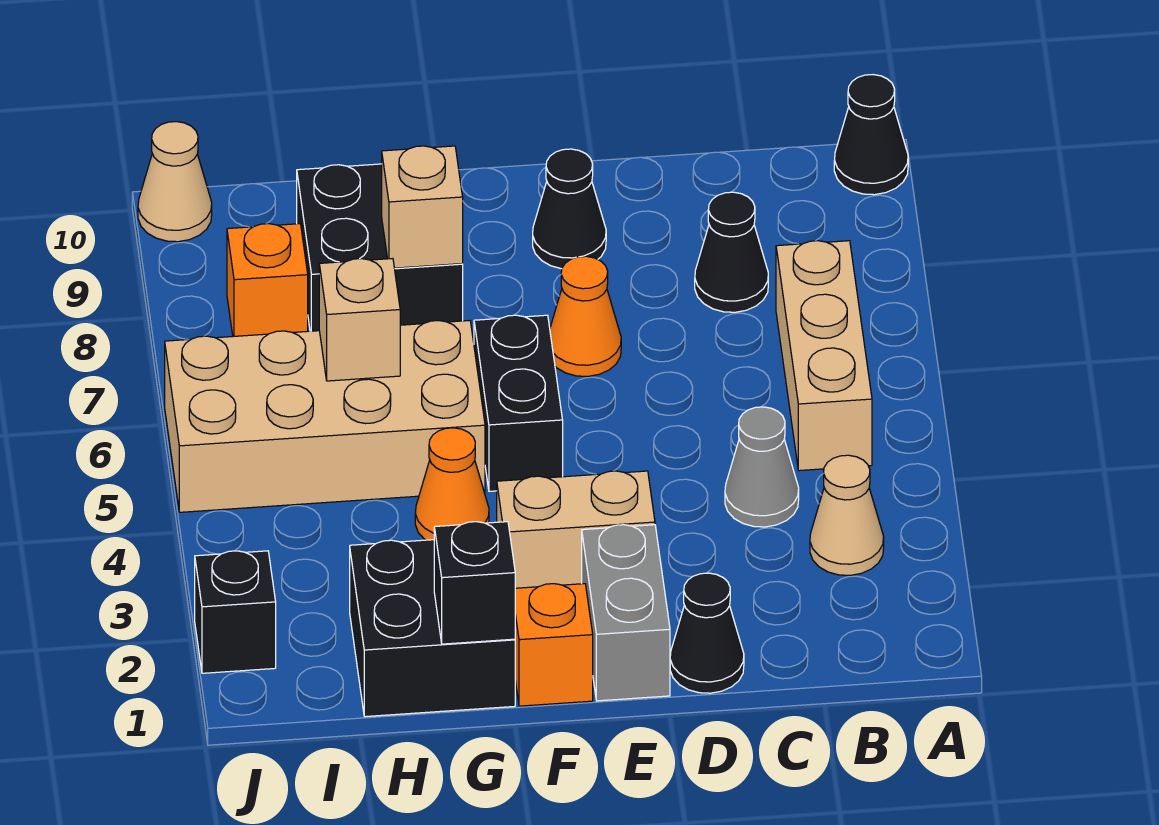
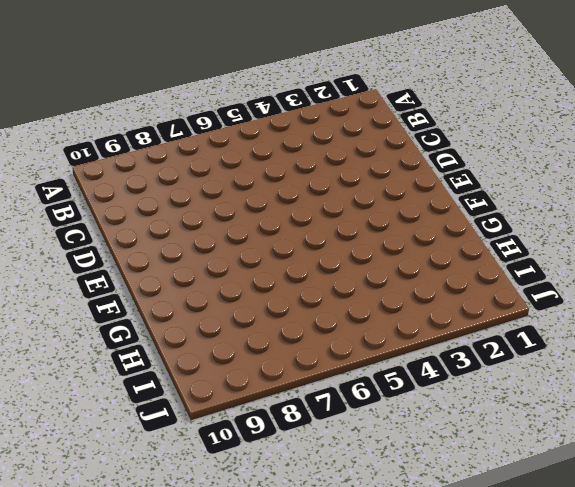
none -> black cone A10 level 1
none -> tan cone B3 level 1
none -> tan brick B5:B7 level 1

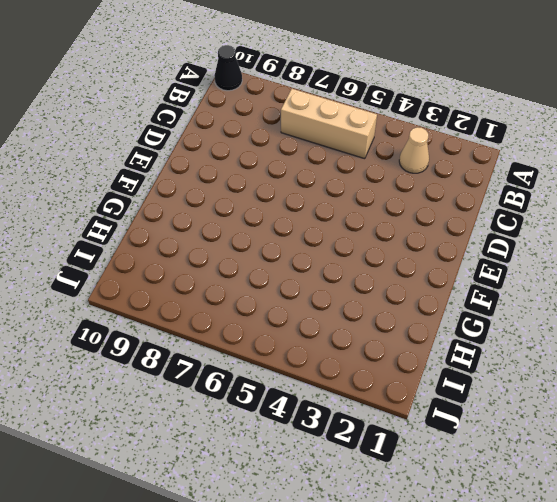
none -> grey cone C4 level 1
none -> black cone C8 level 1
none -> black cone D1 level 1

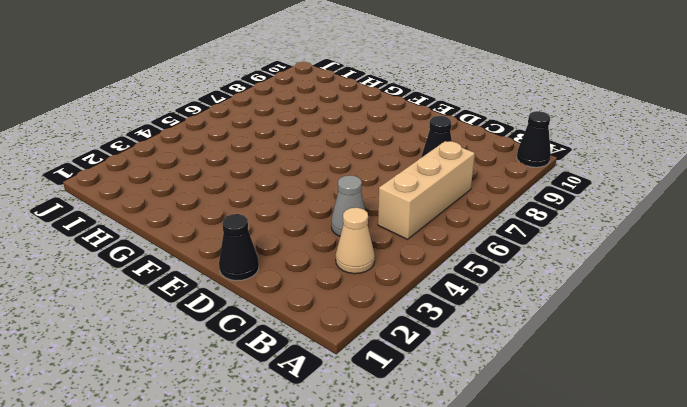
none -> grey brick E1:E2 level 1
none -> tan brick E3:F3 level 1
none -> orange cone E7 level 1

